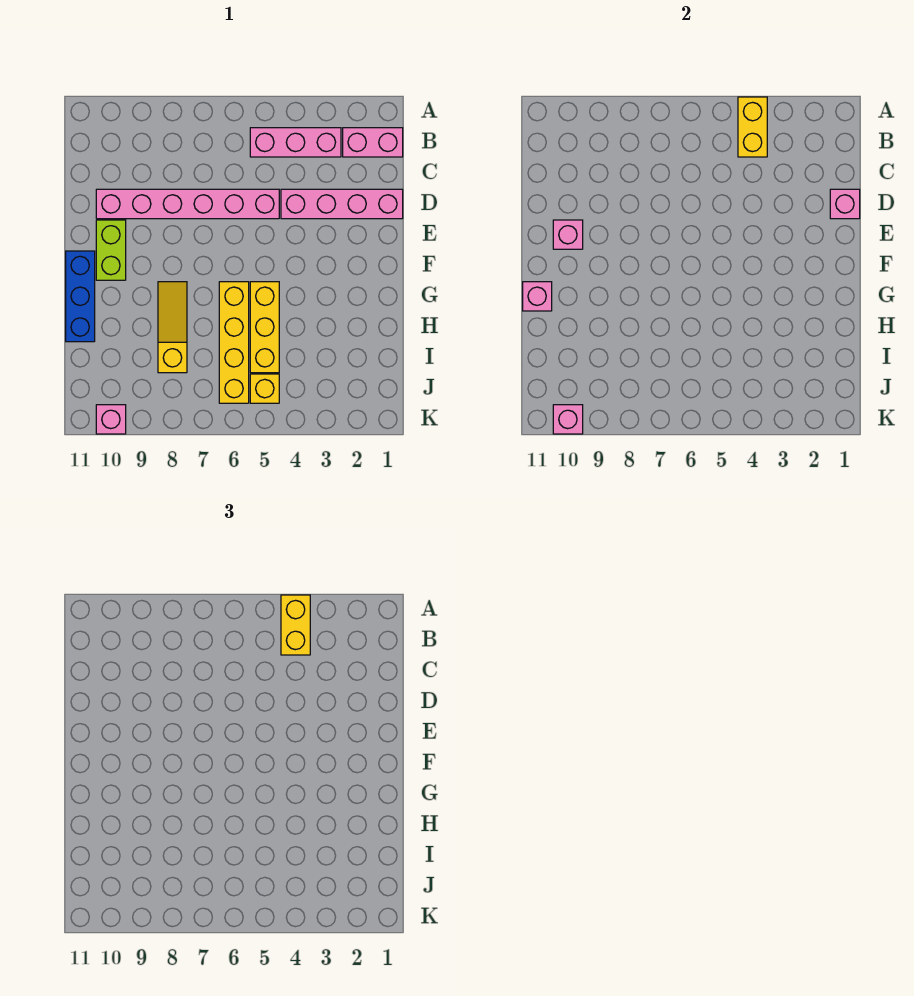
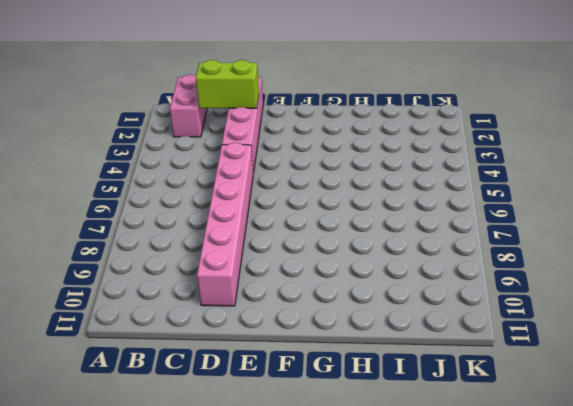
lime brick C2:D2 level 2 -> lime brick E10:F10 level 1
none -> pink brick B3:B5 level 1
none -> blue brick F11:H11 level 1
none -> yellow brick G5:I5 level 1

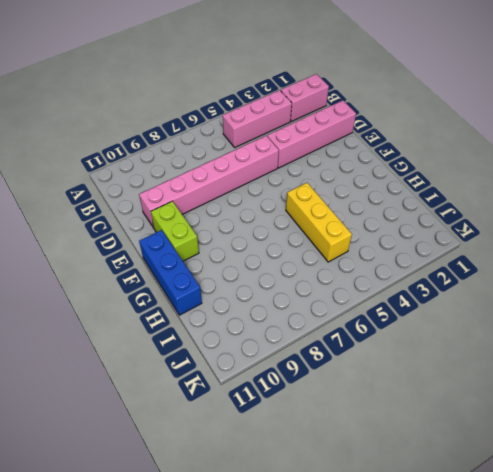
none -> yellow brick G6:J6 level 1
none -> yellow slope G8:I8 level 1 top I
none -> yellow brick J5 level 1

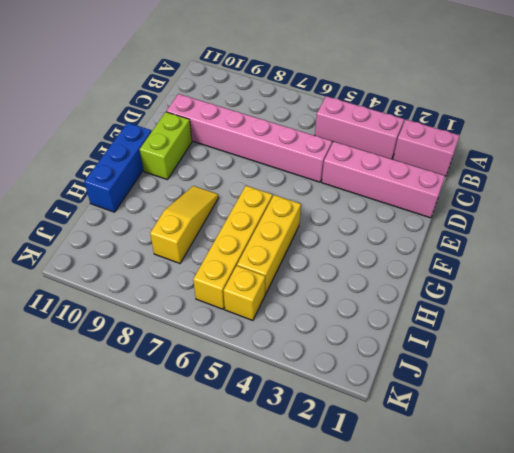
none -> pink brick K10 level 1
none -> yellow brick A4:B4 level 2
none -> pink brick D1 level 2

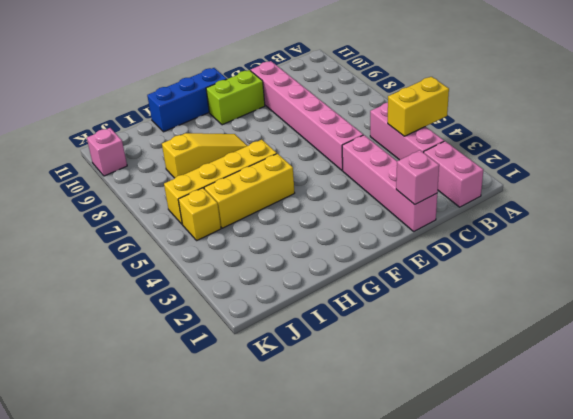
none -> pink brick E10 level 2
none -> pink brick G11 level 2
none -> pink brick K10 level 2

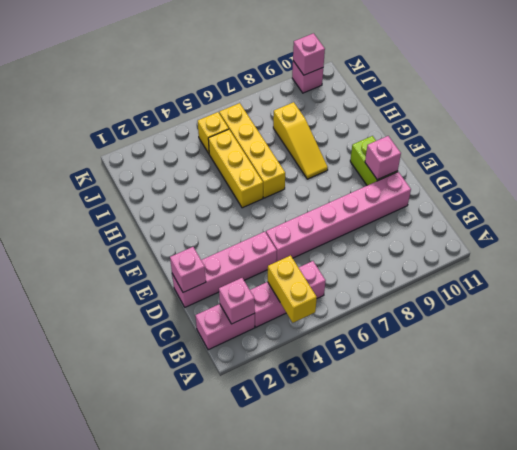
pink brick B2 level 2 -> pink brick G11 level 2
none -> blue brick F11:H11 level 1
none -> yellow brick A4:B4 level 3

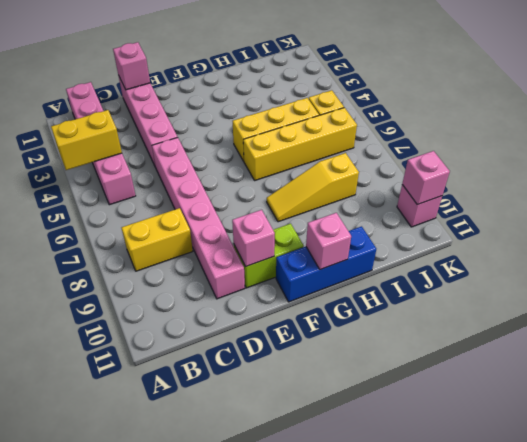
yellow brick B8:C8 level 1 -> yellow brick A4:B4 level 3

